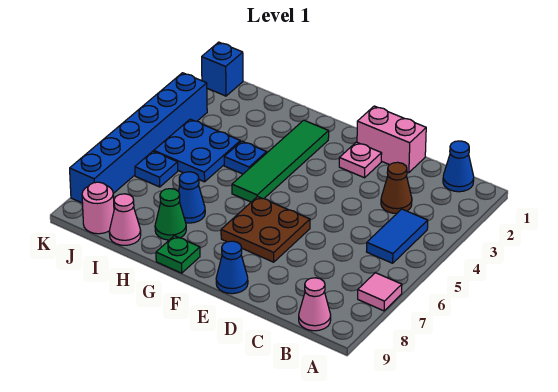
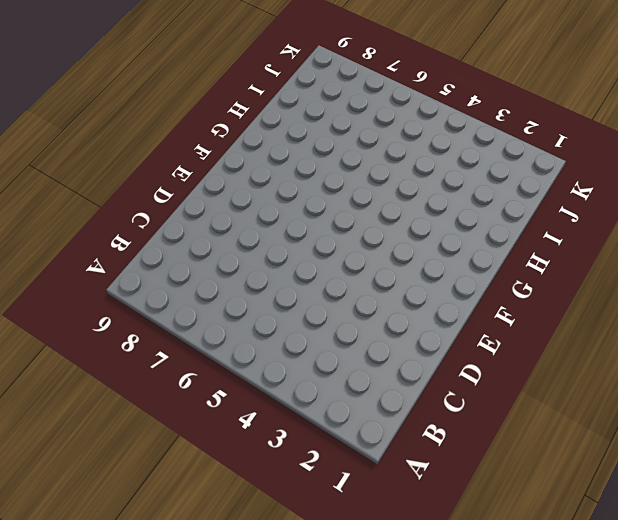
none -> pink tile A7 level 1
none -> blue cone B1 level 1
none -> blue tile B4:B5 level 1

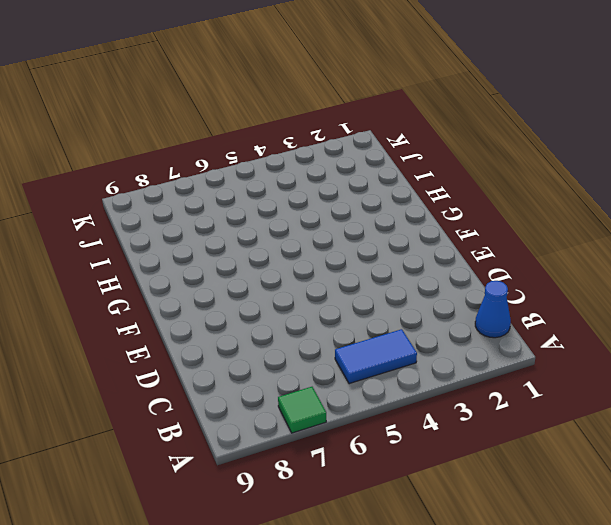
green tile A7 level 1 -> pink tile A7 level 1
none -> pink cone B9 level 1
none -> brown cone C3 level 1
none -> pink brick D1:E1 level 1

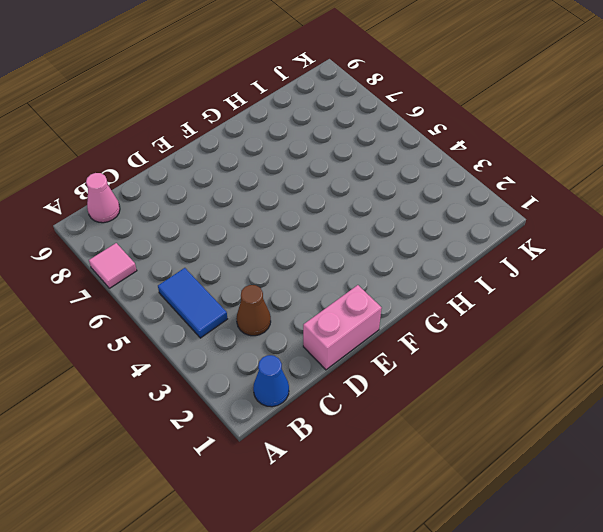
none -> pink plate E2 level 1
none -> brown plate E6:F7 level 1
none -> blue cone E9 level 1

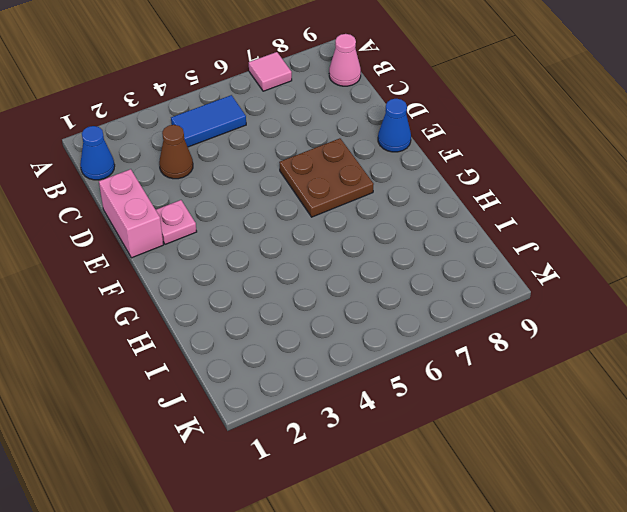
none -> green tile G2:G5 level 1
none -> green plate G9 level 1
none -> blue plate H4 level 1

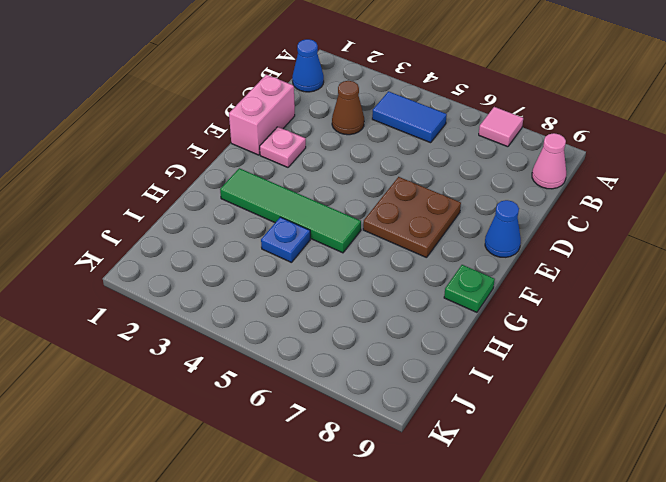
none -> blue cone H7 level 1
none -> green cone H8 level 1
none -> blue plate I4:J5 level 1

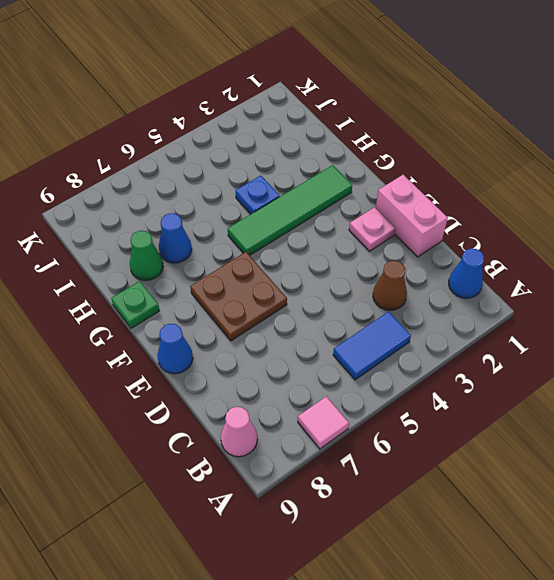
none -> blue plate I4:J5 level 1
none -> pink cone I9 level 1
none -> blue plate J6 level 1

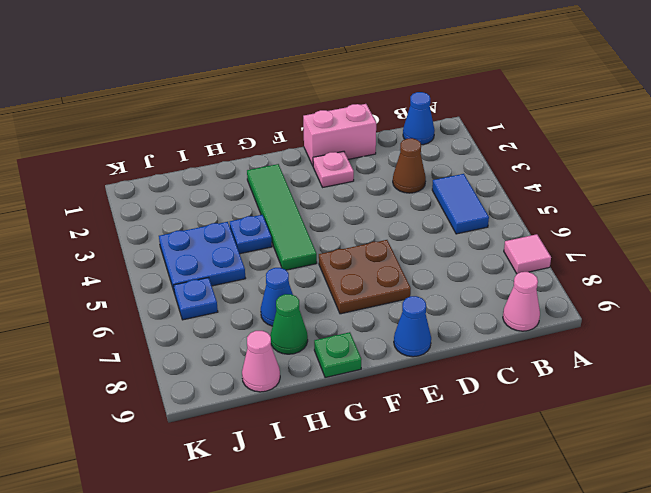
none -> pink round brick J9 level 1
none -> blue brick K1 level 1
none -> blue brick K3:K8 level 1

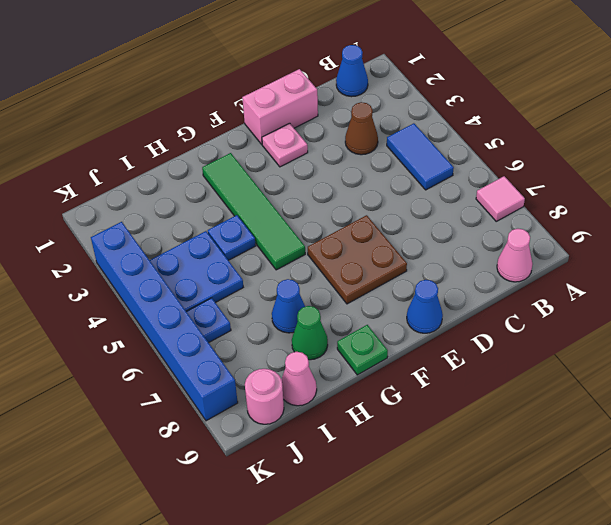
none -> blue brick K1 level 1

